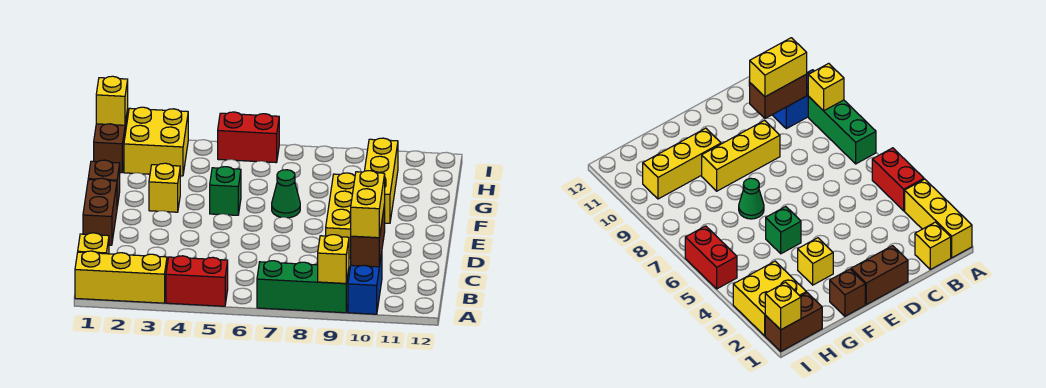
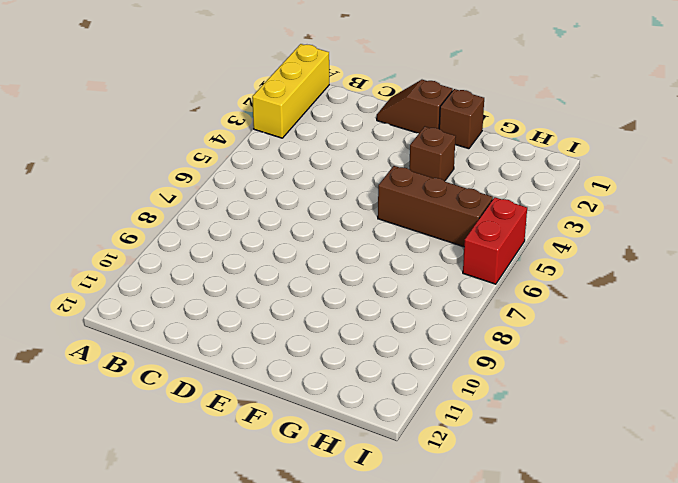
brown slope D1:E1 level 1 top E -> brown brick D1:E1 level 1
brown brick F3 level 1 -> yellow brick F3 level 1
brown brick F5:H5 level 1 -> green brick F5 level 1
none -> red brick A4:A5 level 1
none -> green brick A7:A9 level 1
none -> blue brick A10:B10 level 1

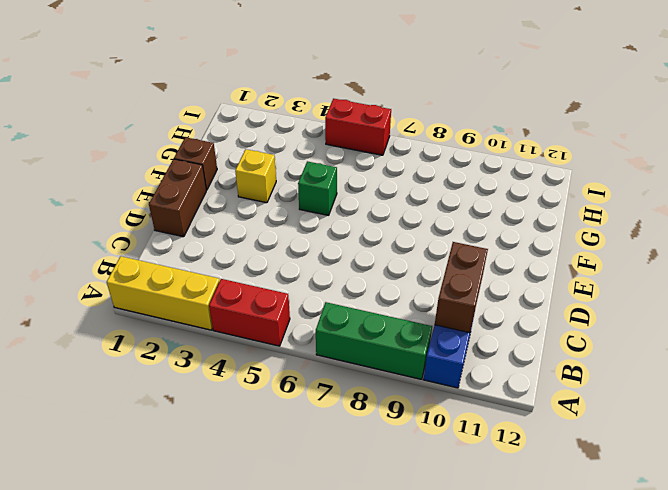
none -> yellow brick B1 level 1
none -> yellow brick D9:F9 level 1
none -> green cone F7 level 1

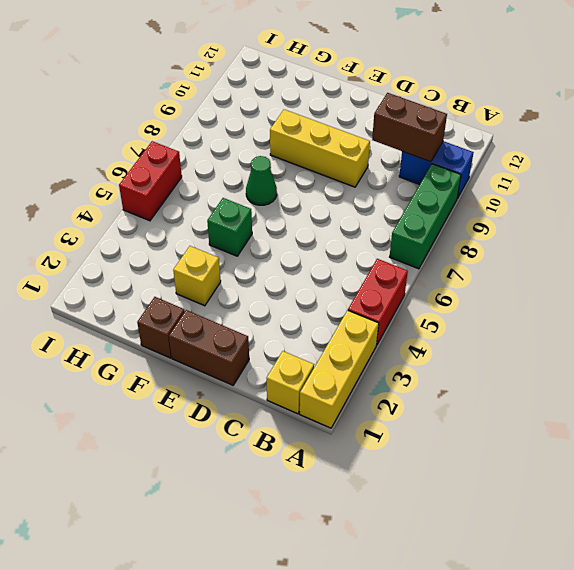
none -> yellow brick F10:H10 level 1
none -> brown brick H1:I1 level 1
none -> yellow brick H2:I3 level 1

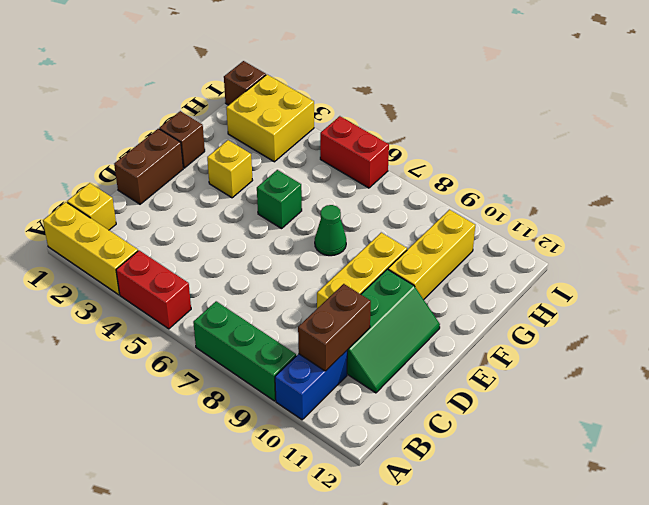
green slope C10:E11 level 1 top 10 -> none
brown brick I1 level 1 -> brown brick H1:I1 level 1
none -> yellow brick A9 level 2
none -> yellow brick I1 level 2
none -> yellow brick B10:C10 level 3

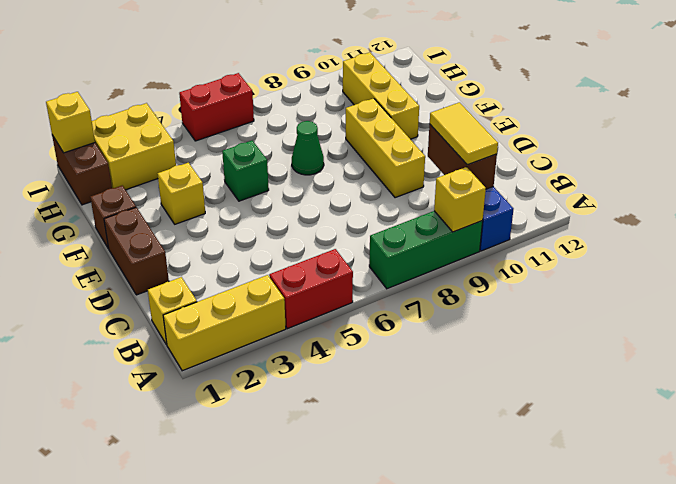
yellow tile B10:C10 level 3 -> yellow brick B10:C10 level 3

